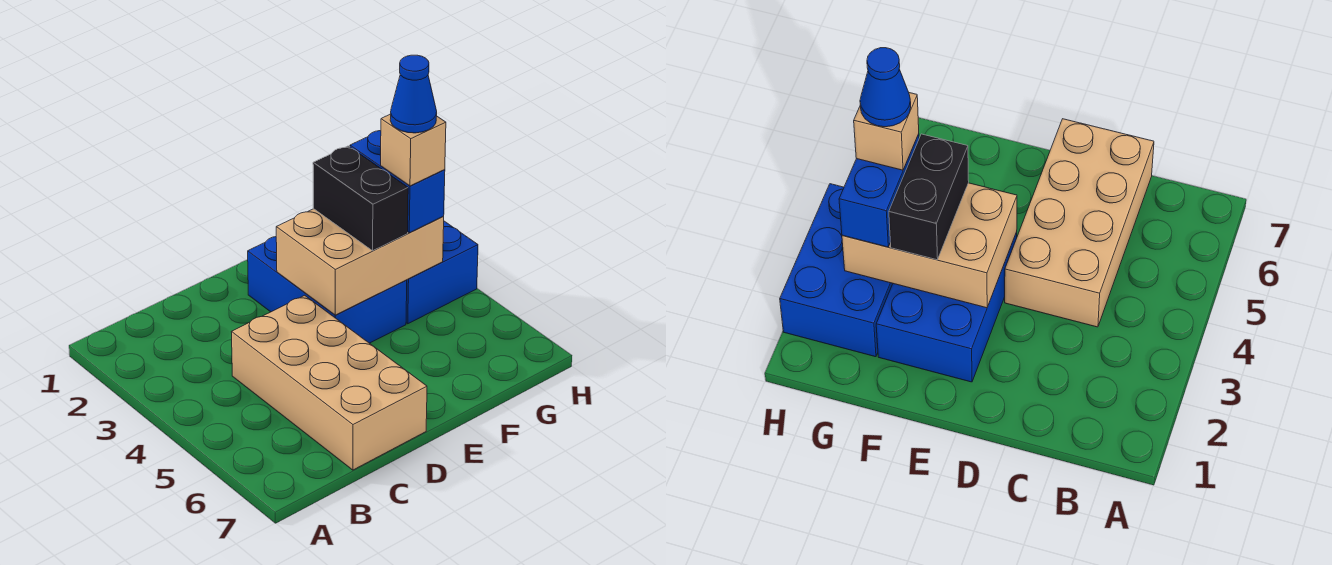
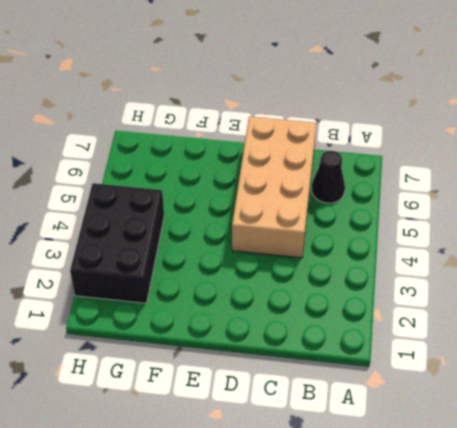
black cone B6 level 1 -> none
black brick G2:H4 level 1 -> blue brick G2:H4 level 1
none -> blue brick E2:F4 level 1
none -> tan brick E3:G4 level 2

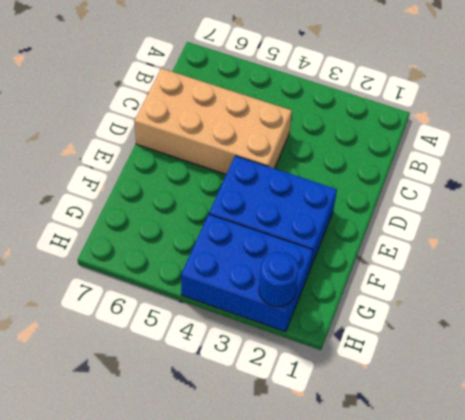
blue round brick H2 level 2 -> none
none -> tan brick E3:G4 level 2
none -> black brick F3:F4 level 3

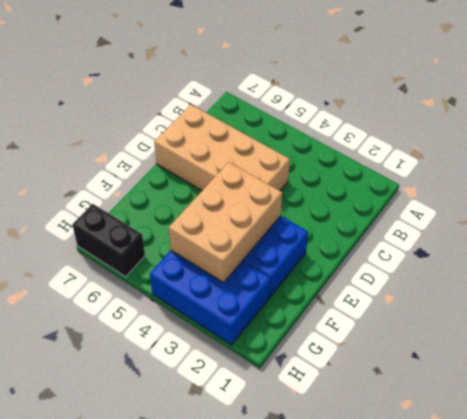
black brick H6:H7 level 1 -> black brick F3:F4 level 3
none -> blue brick G3:G4 level 3
none -> tan brick G4 level 4

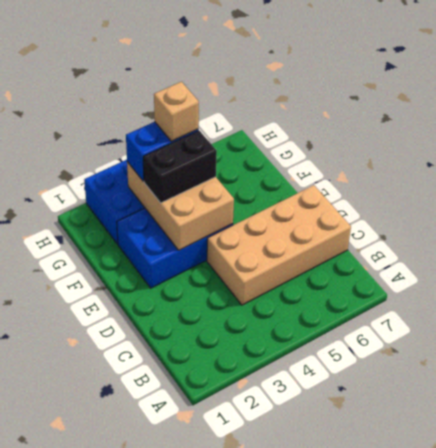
none -> blue cone G4 level 5

